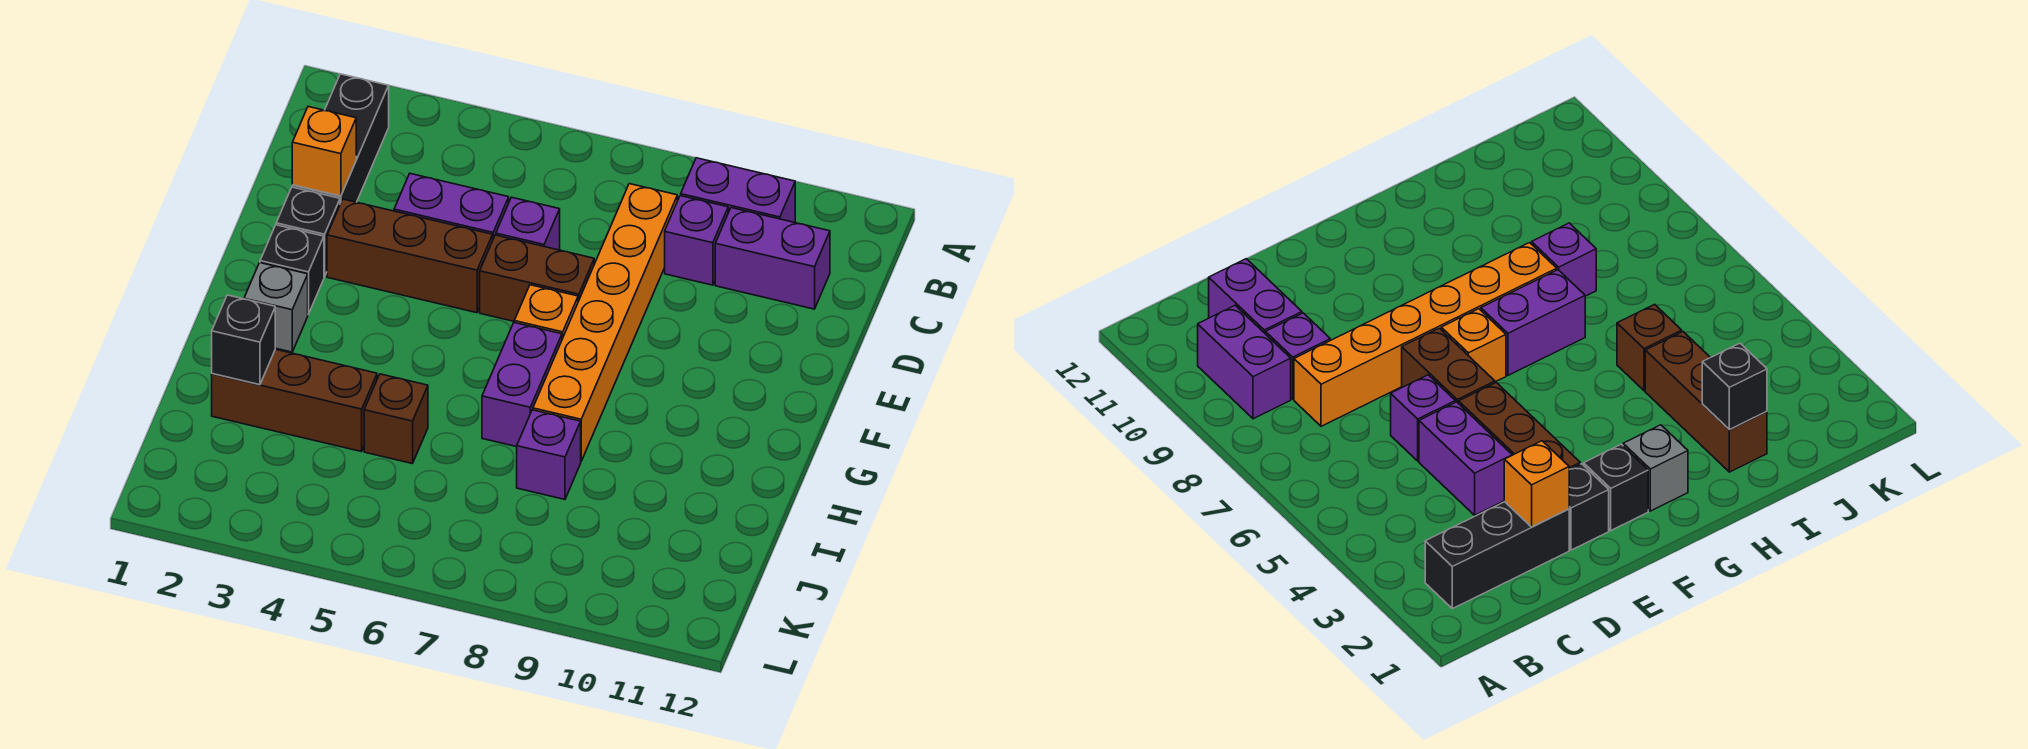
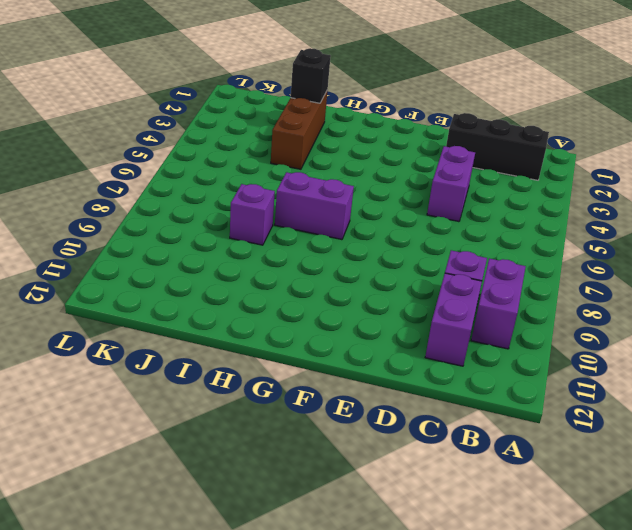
none -> orange brick C8:H8 level 1
none -> purple brick D6 level 1
none -> black brick E2 level 1

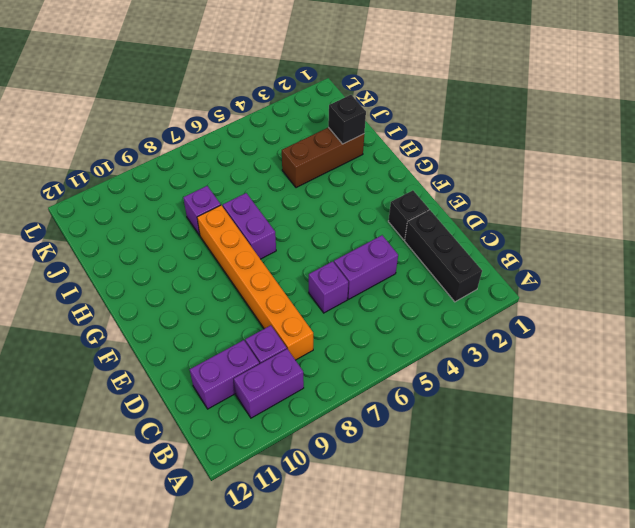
none -> brown brick E3:E5 level 1
none -> brown brick E6:E7 level 1
none -> black brick F2 level 1

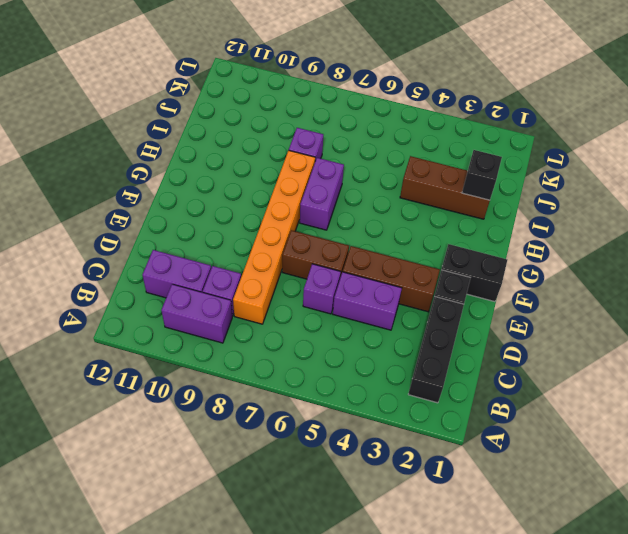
black brick F1:F2 level 1 -> black brick F2 level 1
none -> orange brick F7 level 1
none -> grey brick G2 level 1
none -> brown brick I5 level 1

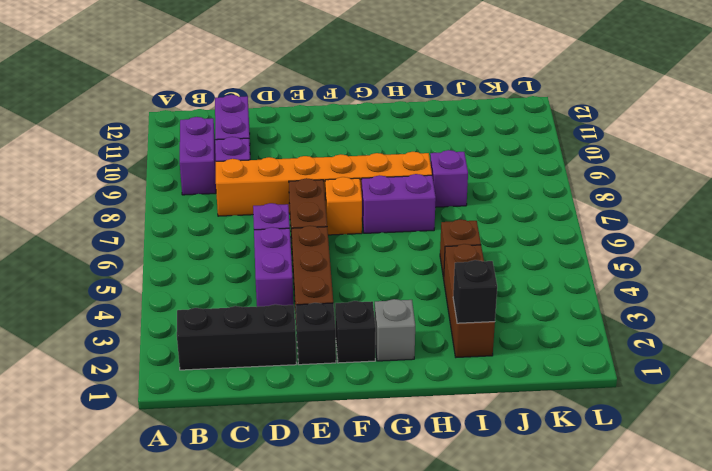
none -> orange brick D2 level 2

